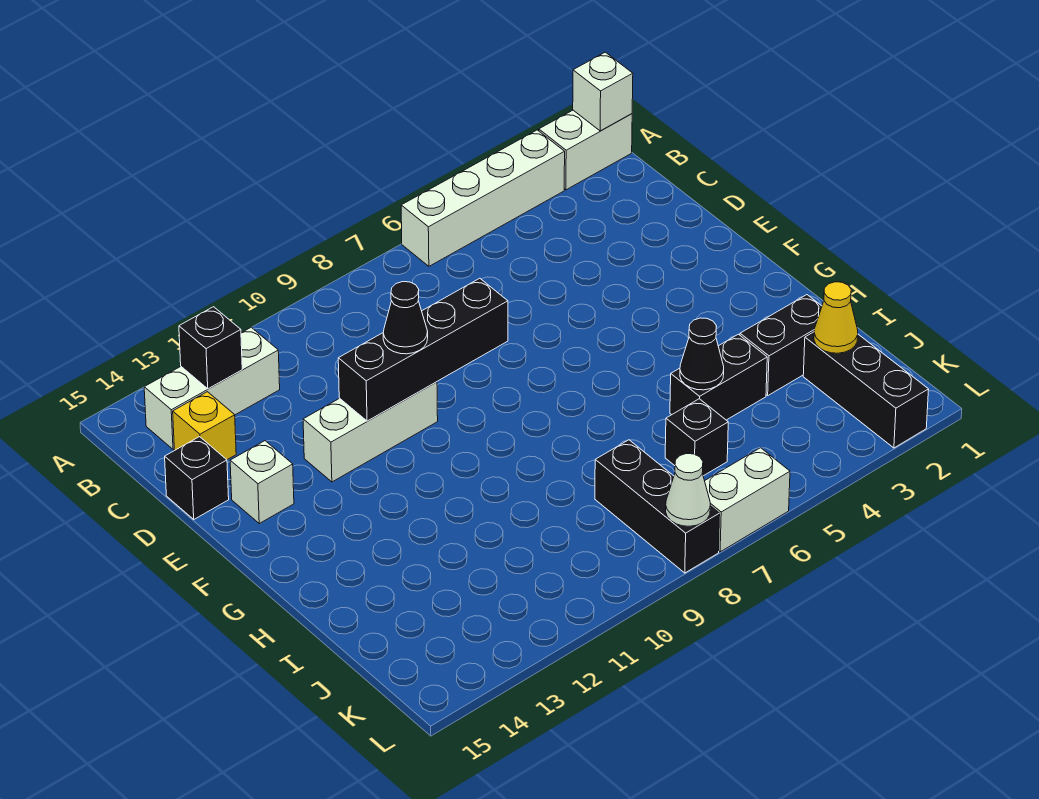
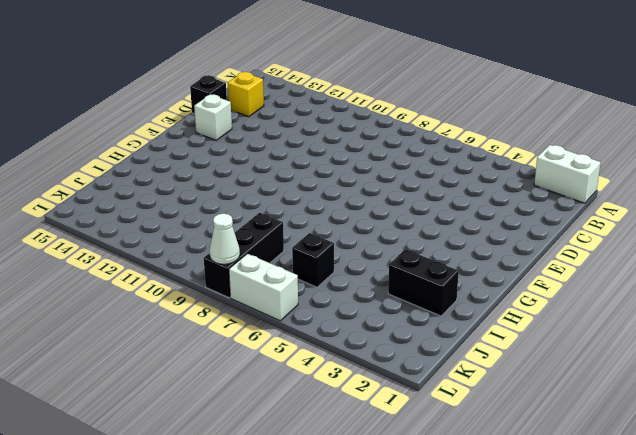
none -> white brick A3:A6 level 1
none -> white brick B12:B14 level 1
none -> white brick E10:E12 level 1

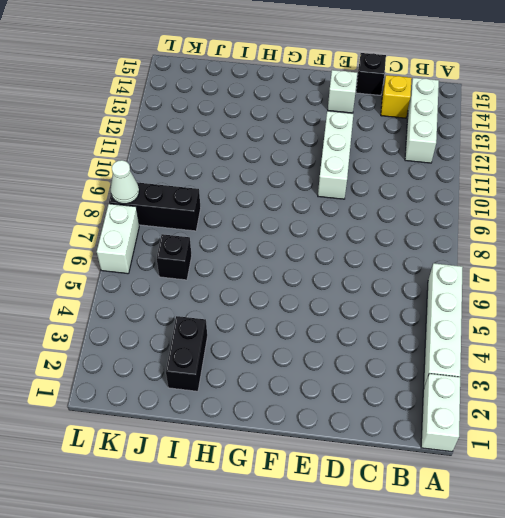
none -> black brick I4:I5 level 1
none -> black brick J2:L2 level 1
none -> white brick A1 level 2

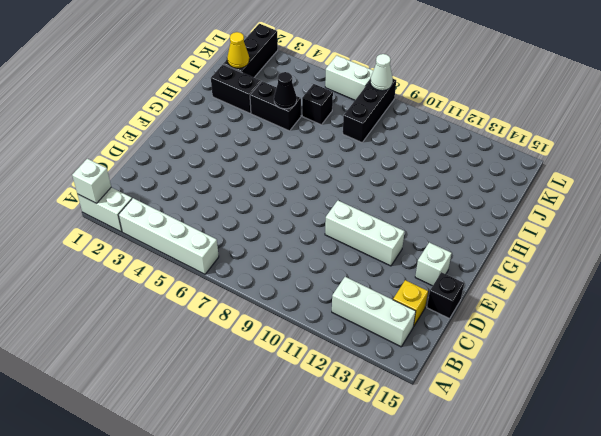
none -> black brick B13 level 2
none -> black brick E8:E11 level 2
none -> black cone E10 level 3

